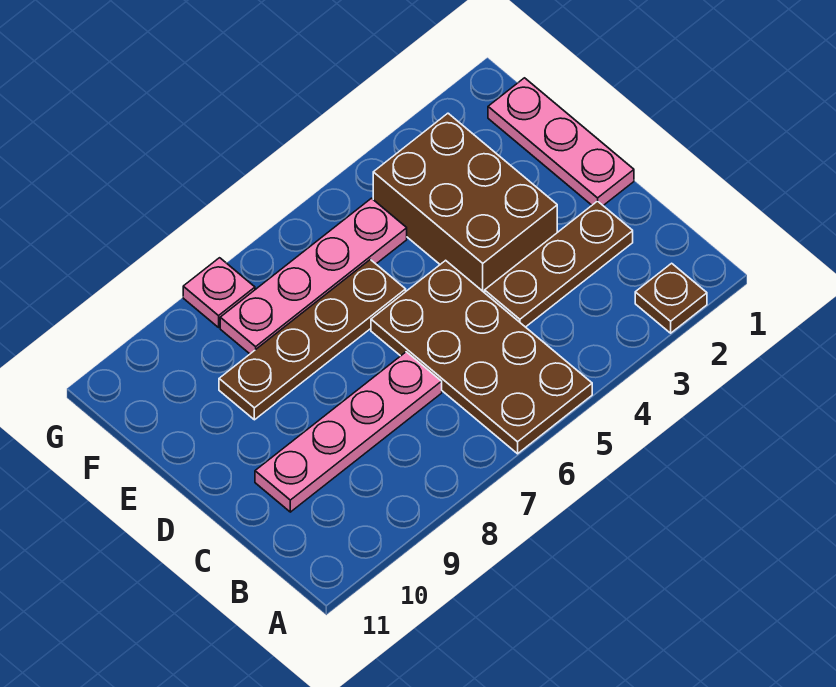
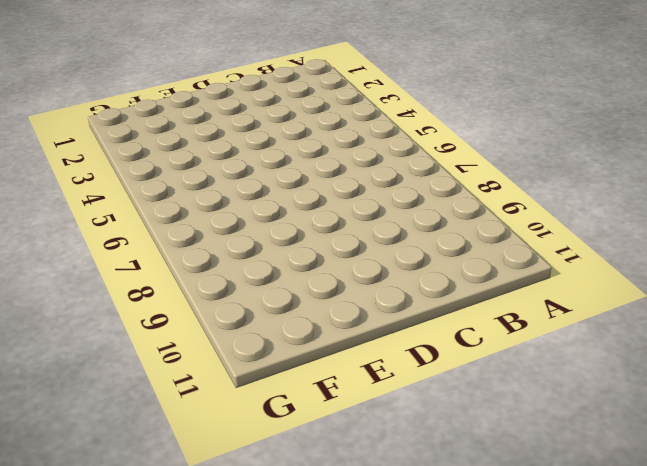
none -> brown plate A2 level 1
none -> brown plate A5:D6 level 1

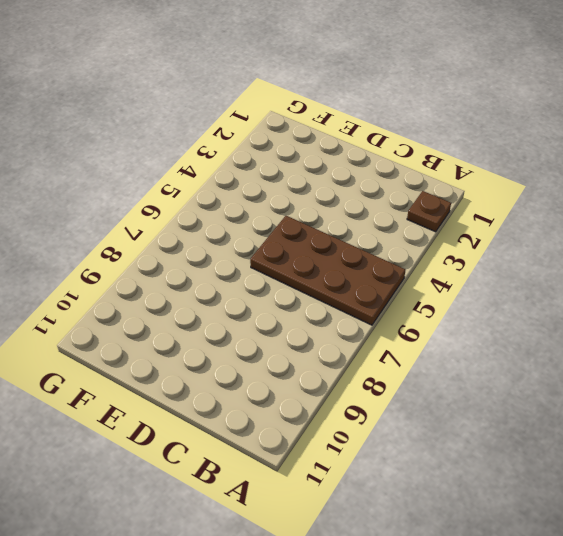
none -> brown plate C2:C4 level 1
none -> pink plate C7:C10 level 1

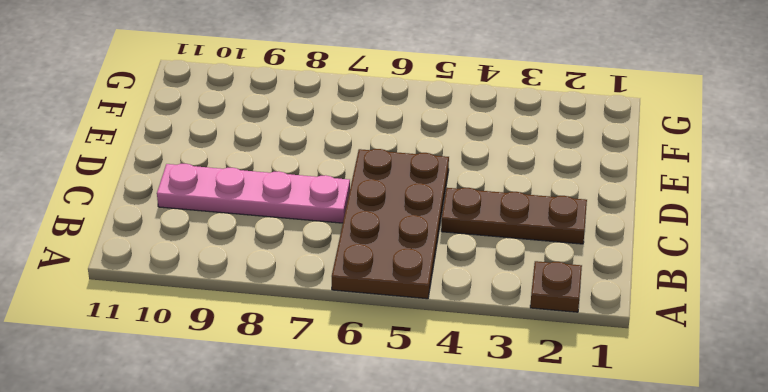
none -> pink plate D1:F1 level 1
none -> brown brick D3:F4 level 1

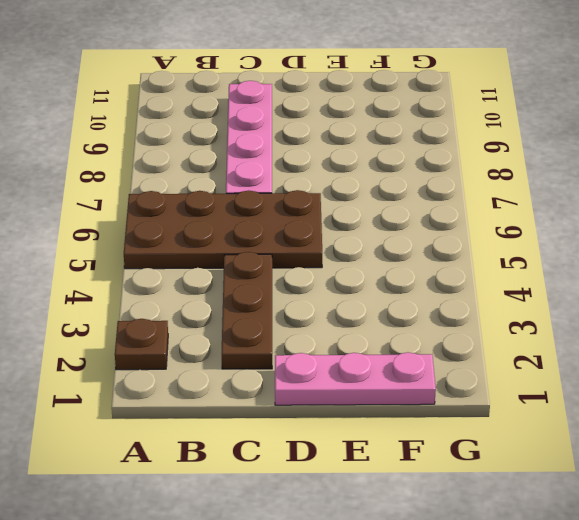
none -> brown brick D3:F4 level 1
none -> brown plate E6:E9 level 1

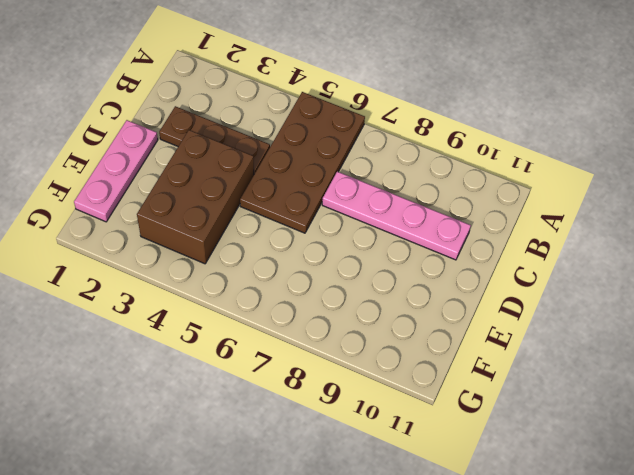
none -> brown plate A2 level 1
none -> brown plate E6:E9 level 1

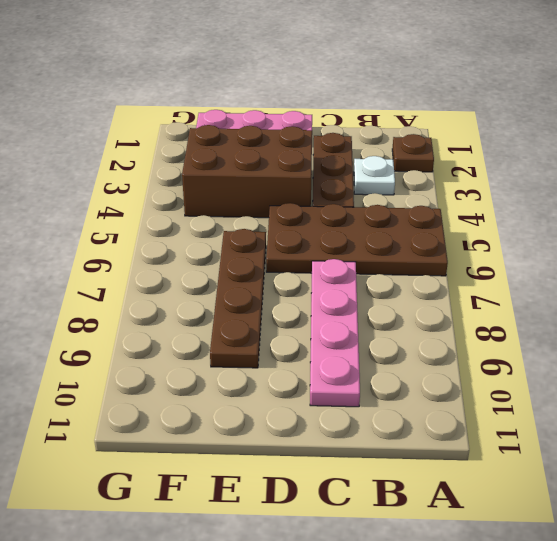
white plate B3 level 1 -> none
none -> pink plate F5:F8 level 1
none -> pink plate G8 level 1

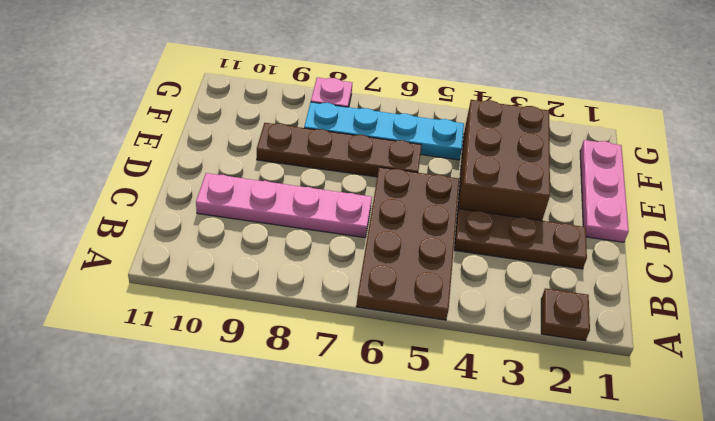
cyan plate F5:F8 level 1 -> pink plate F5:F8 level 1

